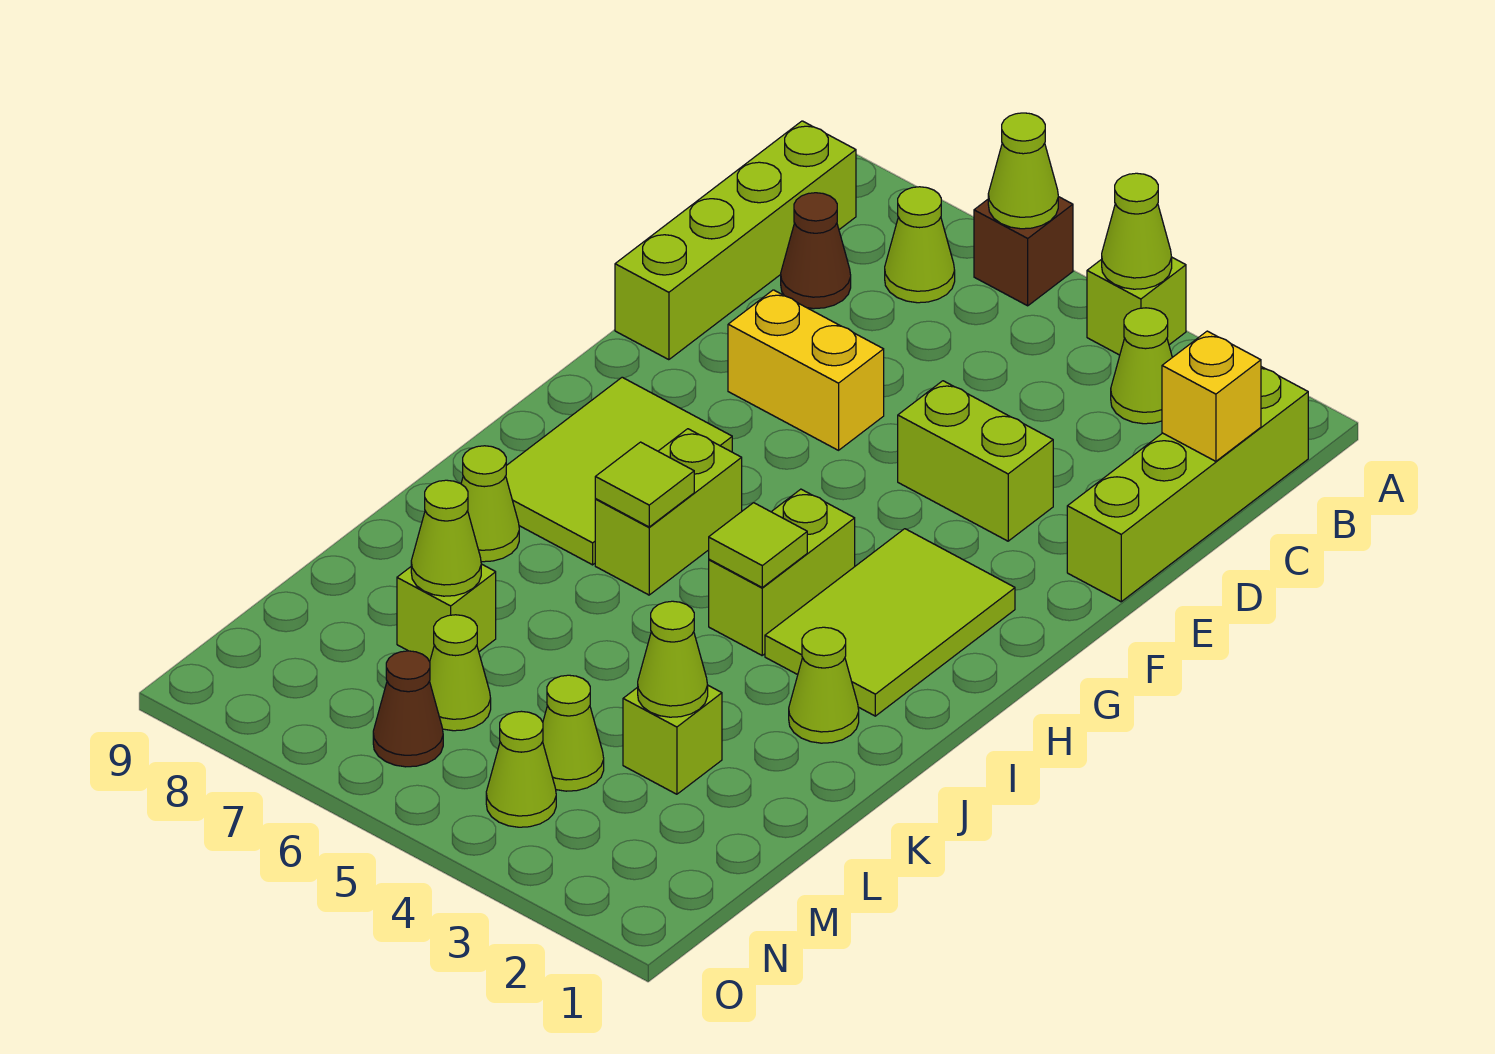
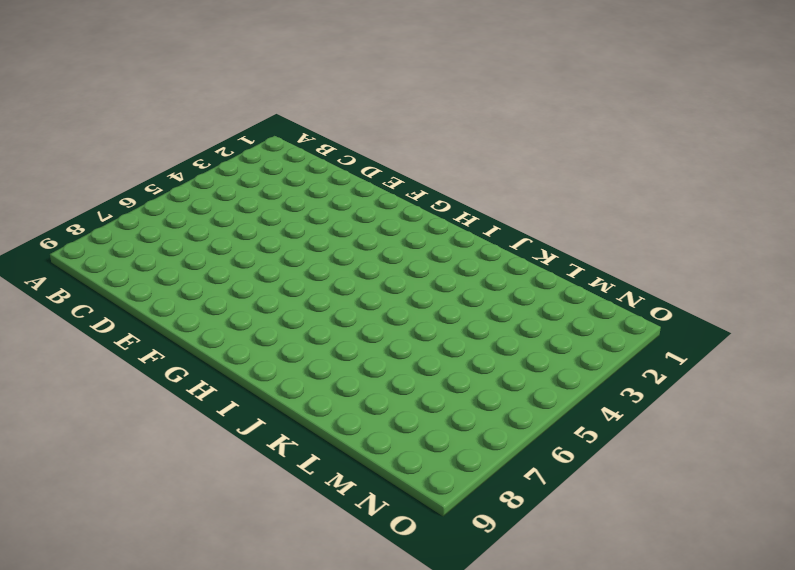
none -> lime brick A4 level 1
none -> brown brick A6 level 1
none -> lime brick B1:E1 level 1

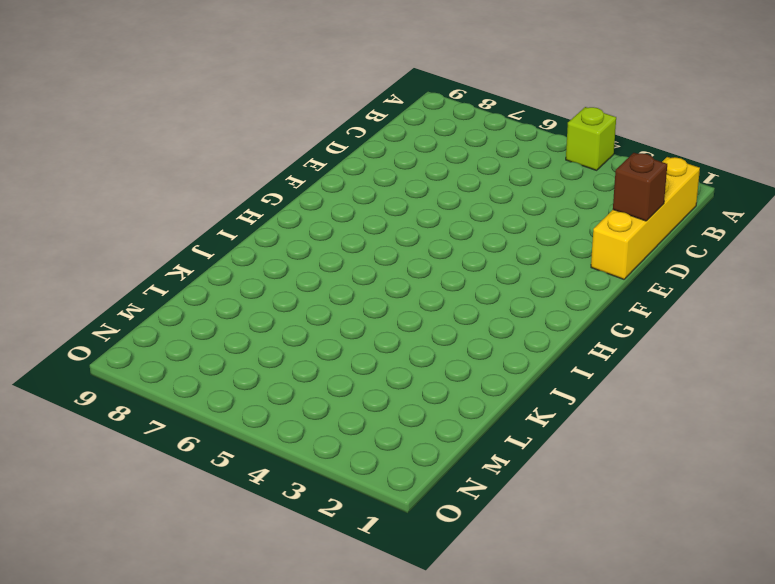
yellow brick B1:E1 level 1 -> lime brick B1:E1 level 1
brown brick D1 level 2 -> brown brick A6 level 1
none -> lime cone B3 level 1
none -> lime cone B7 level 1
none -> lime brick B9:E9 level 1

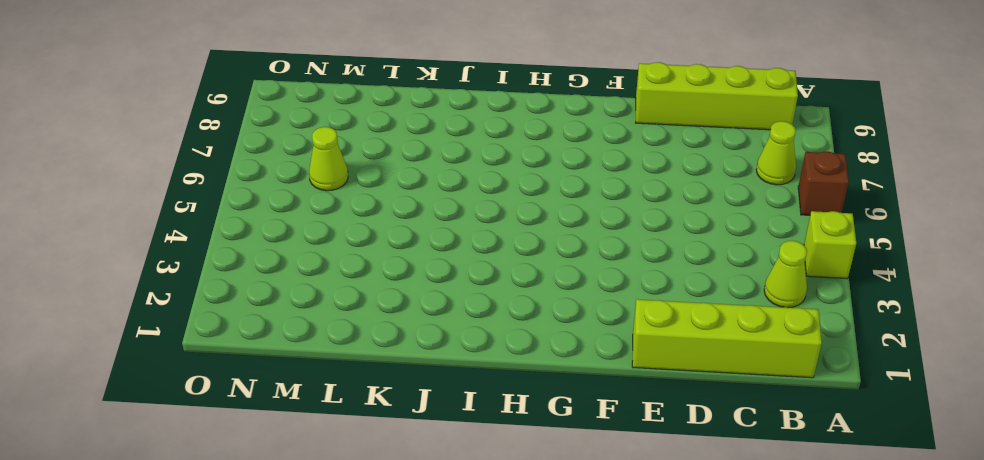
none -> brown cone C8 level 1
none -> lime brick E3:E4 level 1
none -> yellow brick E6:E7 level 1

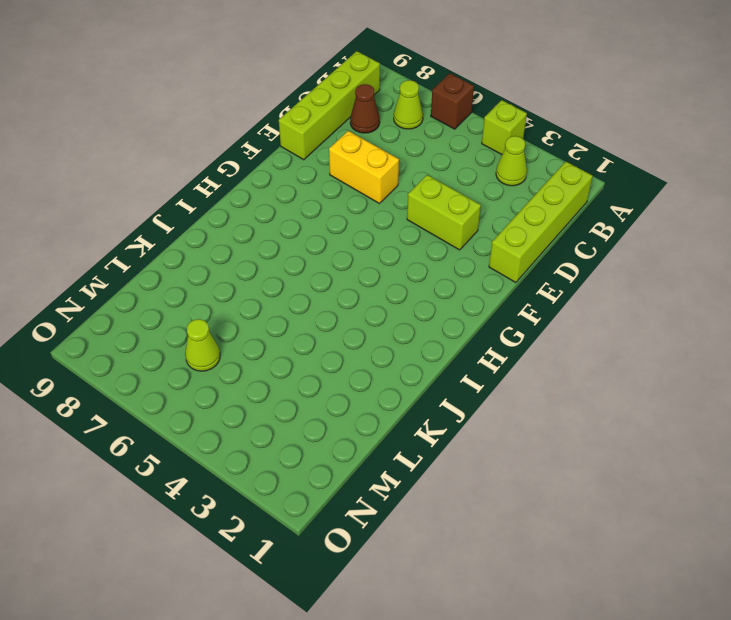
none -> lime tile G2:I3 level 1
none -> lime tile G7:I8 level 1
none -> lime brick H4:I4 level 1

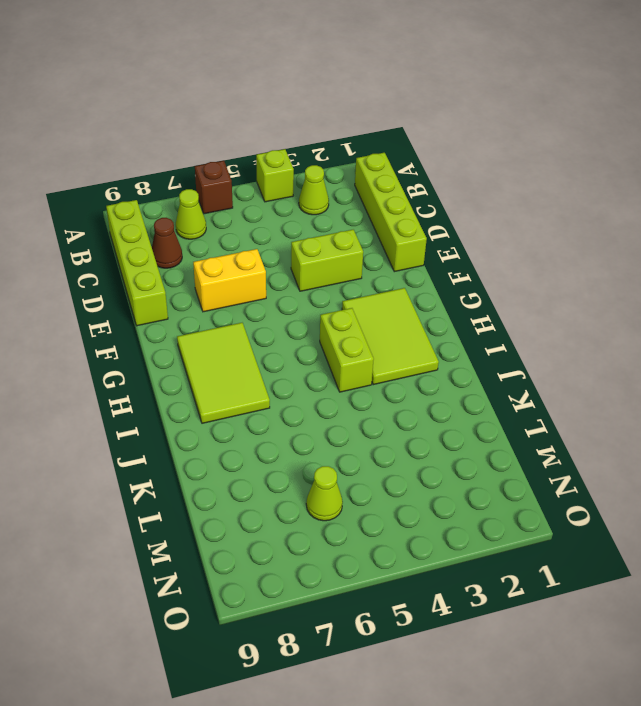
none -> lime brick H6:I6 level 1
none -> lime cone J2 level 1
none -> lime cone J8 level 1

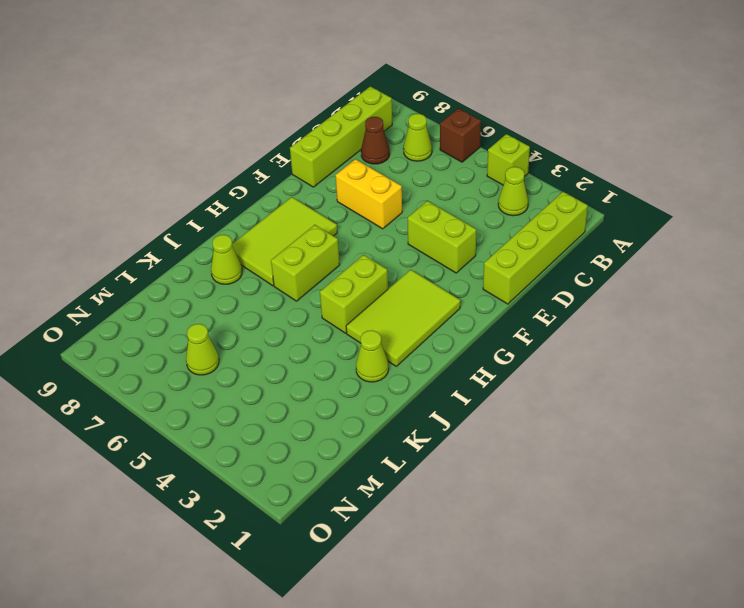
none -> lime brick L3 level 1
none -> lime brick L7 level 1
none -> lime cone M4 level 1

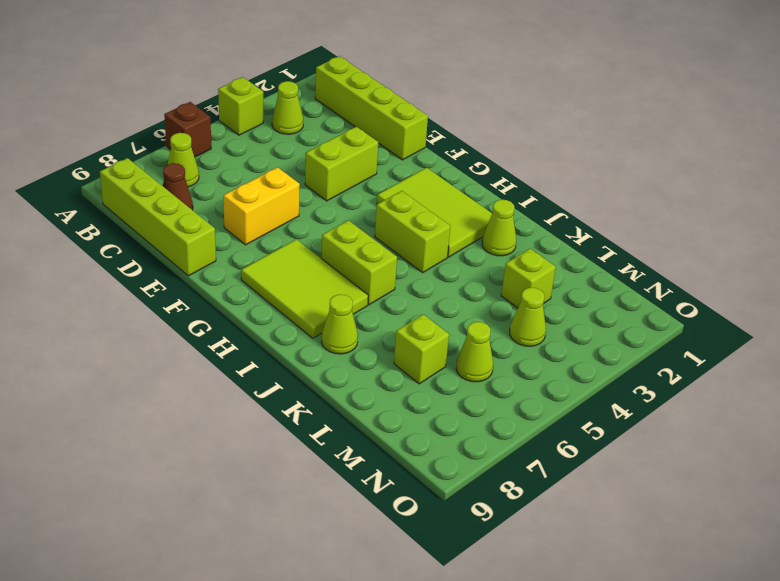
none -> lime cone N4 level 1
none -> brown cone N6 level 1
none -> lime cone A4 level 2

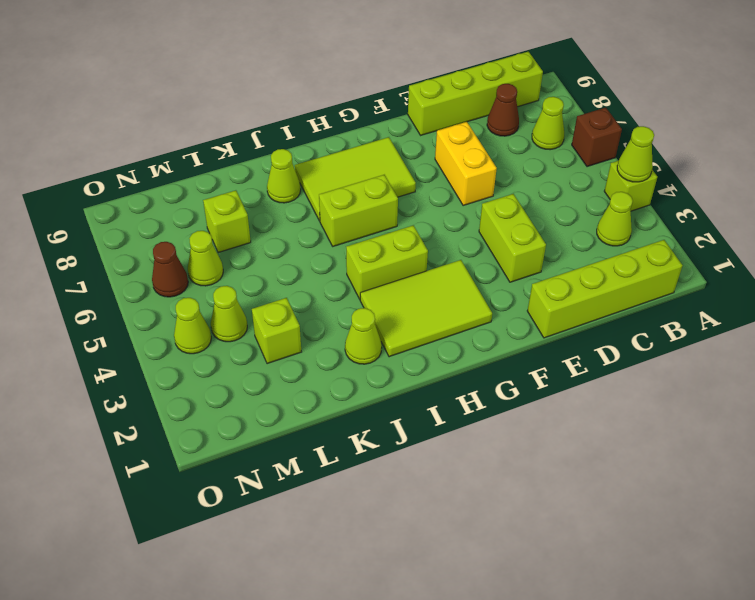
none -> lime cone A6 level 2
none -> yellow brick C1 level 2
none -> lime tile I4 level 2

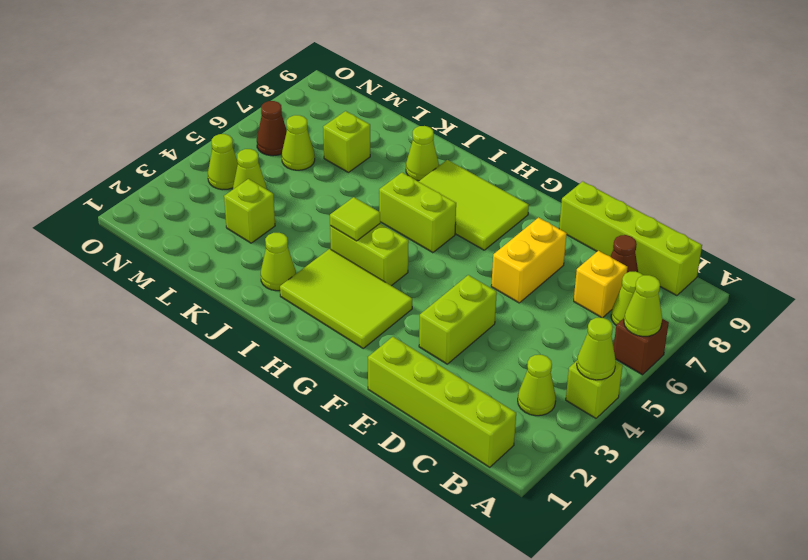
yellow brick C7 level 1 -> yellow brick C1 level 2
none -> lime tile I6 level 2
none -> lime cone L3 level 2
none -> lime cone L7 level 2

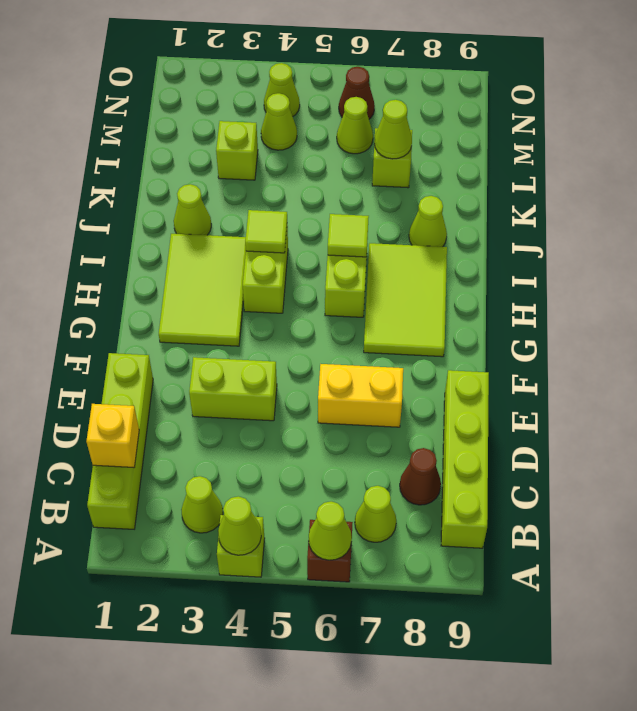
none -> lime cone L3 level 2

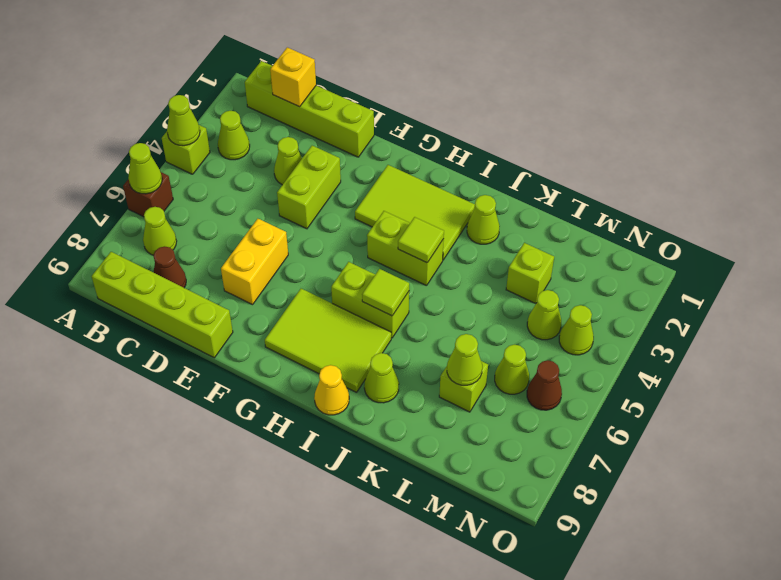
lime cone D3 level 1 -> lime cone L3 level 2
yellow cone I9 level 1 -> none

